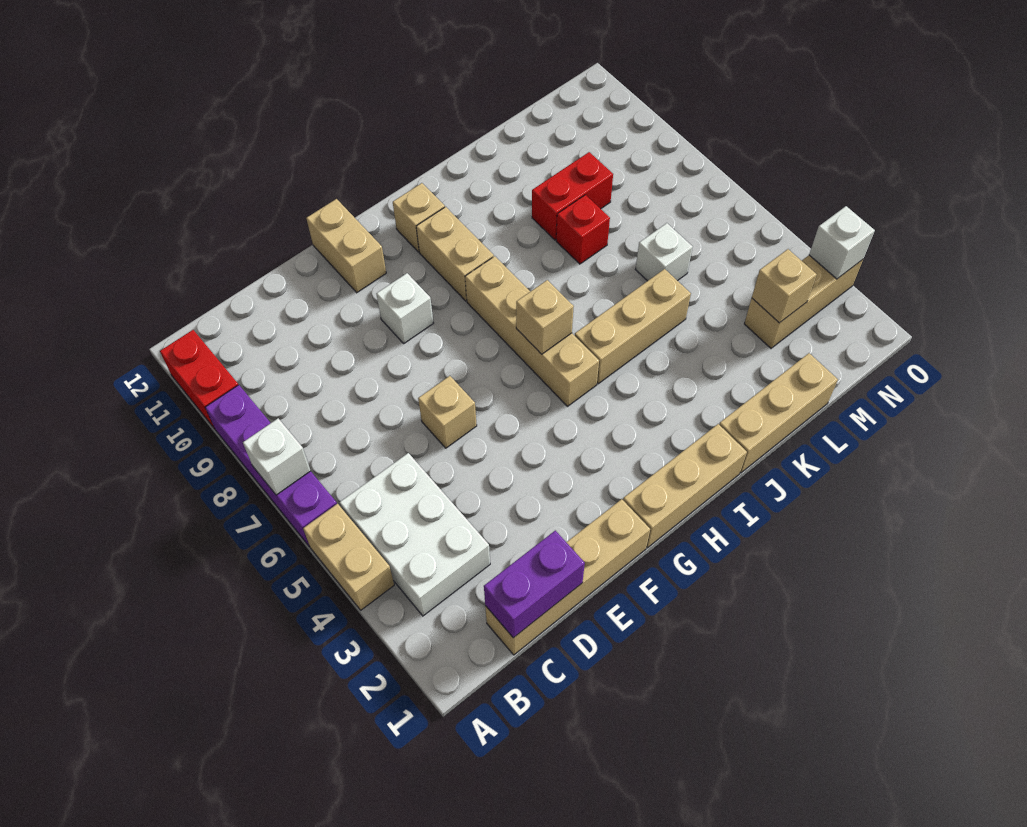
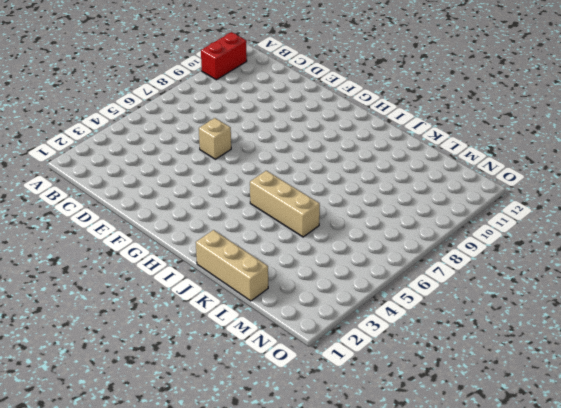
none -> tan brick A4:A5 level 1
none -> purple brick A6:A9 level 1
none -> white brick B3:C5 level 1

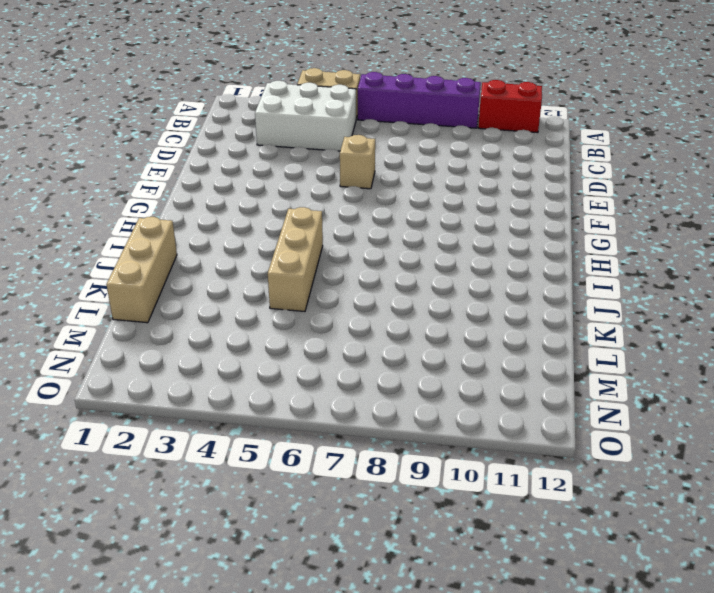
none -> tan brick C1:F1 level 1
none -> white brick F9 level 1
none -> tan brick F11:F12 level 1

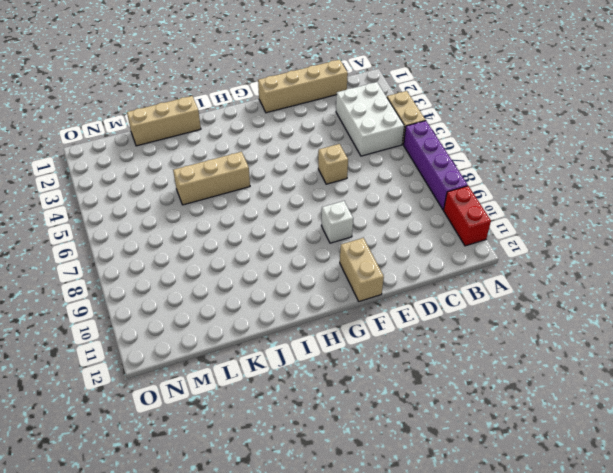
none -> tan brick G1:I1 level 1
none -> tan brick H5:H8 level 1
none -> tan brick H9:H10 level 1

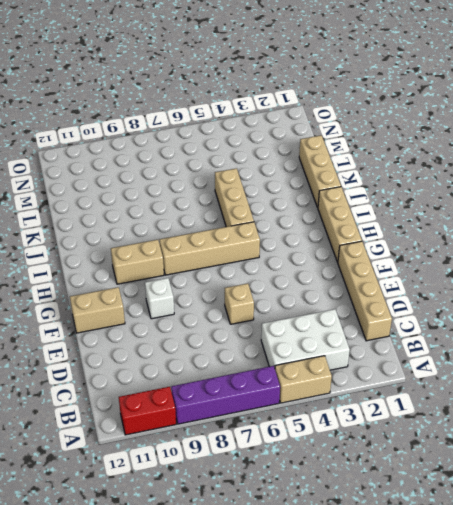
none -> tan brick H11 level 1
none -> red brick K8 level 1
none -> red brick K9:L9 level 1

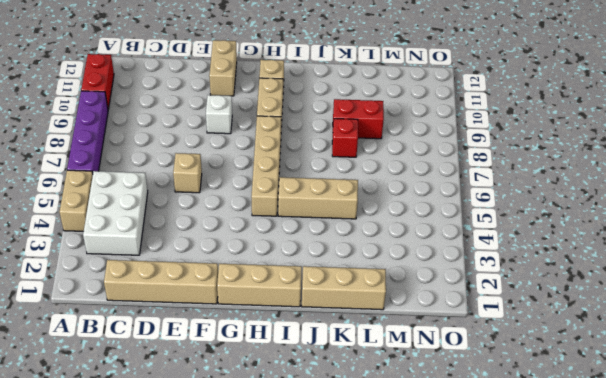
none -> white brick L6 level 1
none -> tan brick M3:O3 level 1
none -> white brick A7 level 2

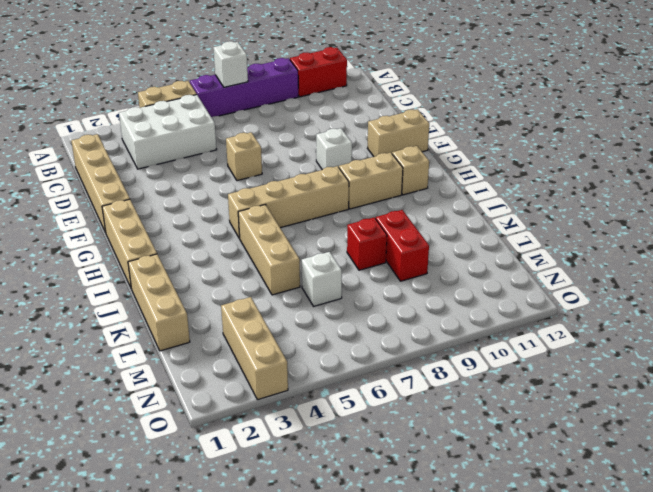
none -> purple brick C1:D1 level 2
none -> tan brick H6 level 2
none -> tan brick M3 level 2

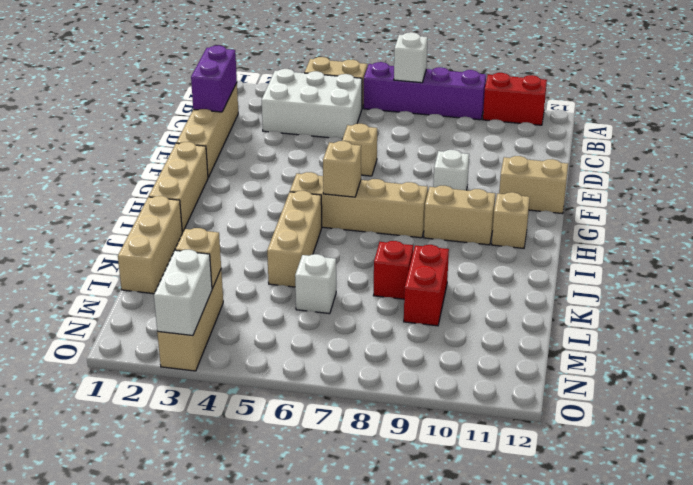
white brick N3:O3 level 2 -> white brick O3 level 2

